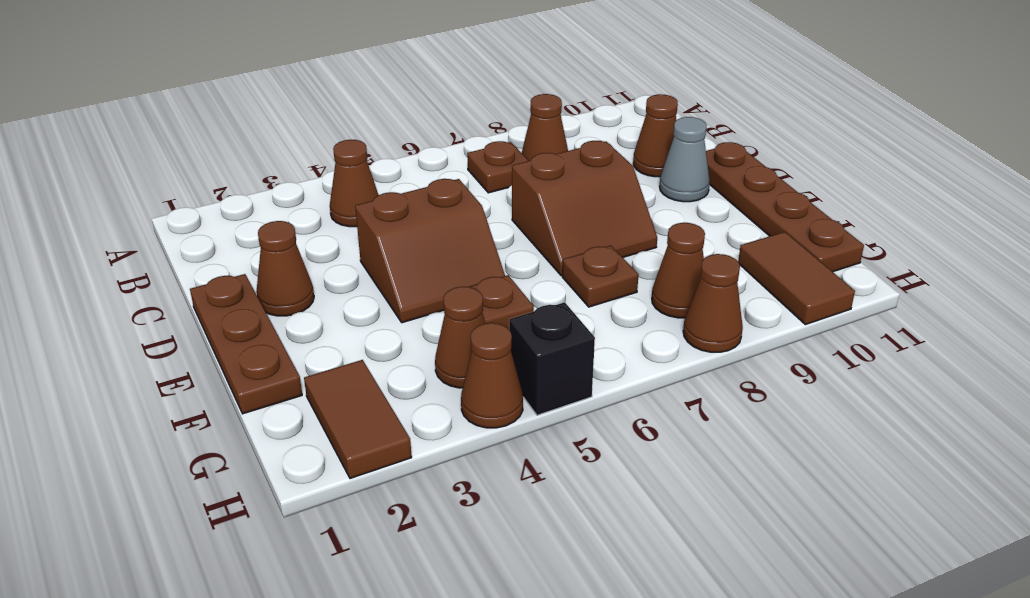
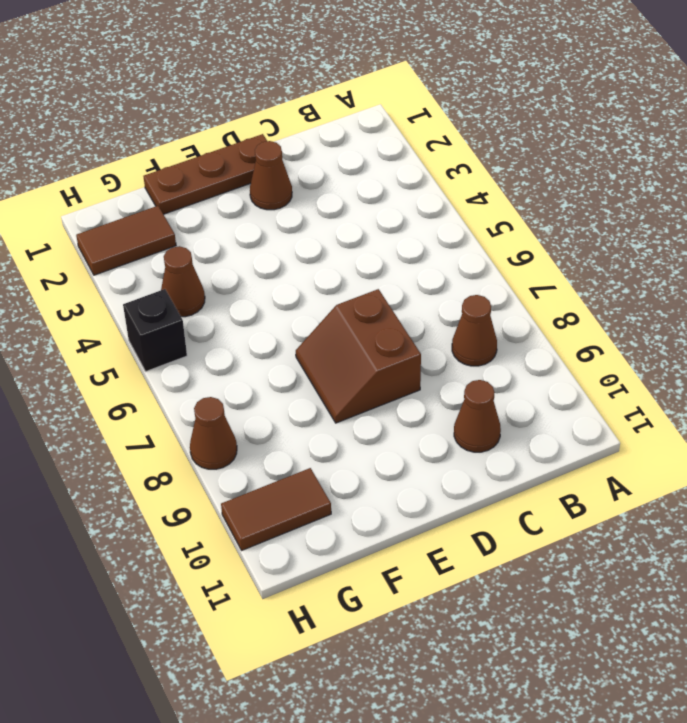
none -> brown cone B4 level 1
none -> brown plate B7 level 1
none -> brown slope D4:E5 level 1 top D

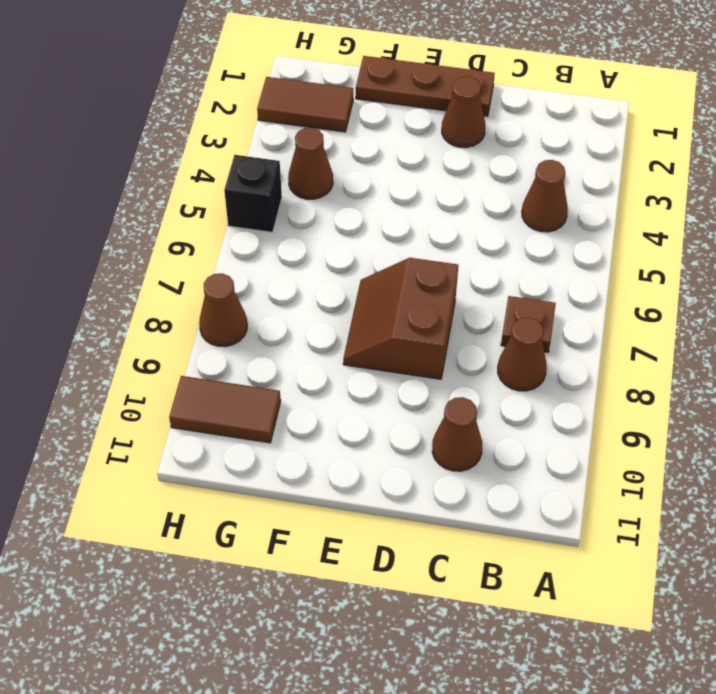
none -> brown slope D4:E5 level 1 top D
none -> grey cone D10 level 1
none -> brown plate D11:G11 level 1

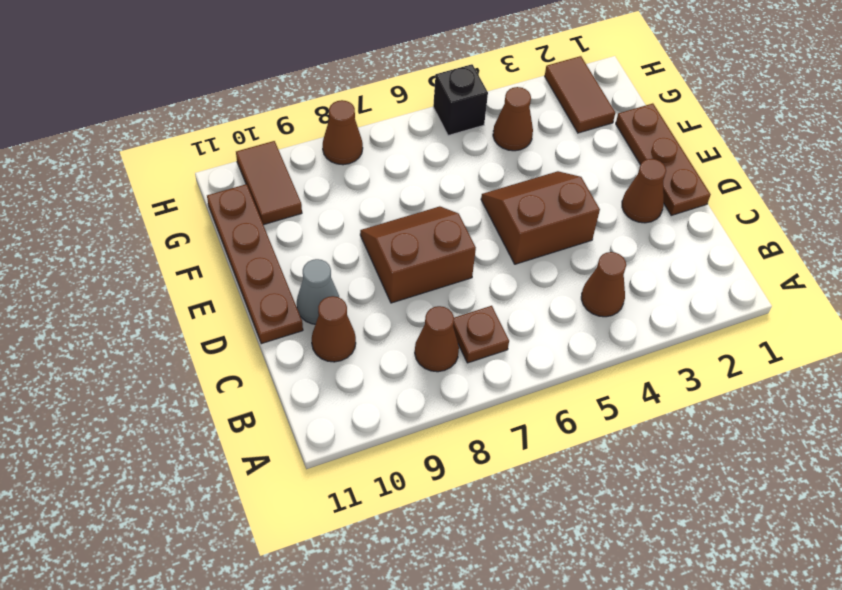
none -> brown plate F5 level 1
none -> brown plate F7 level 1
none -> brown cone G8 level 1

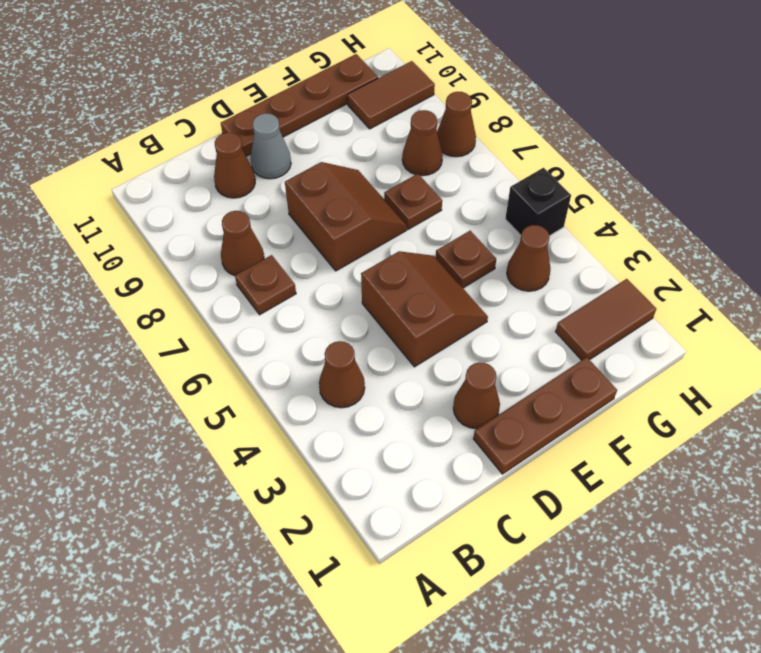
none -> brown cone H4 level 1

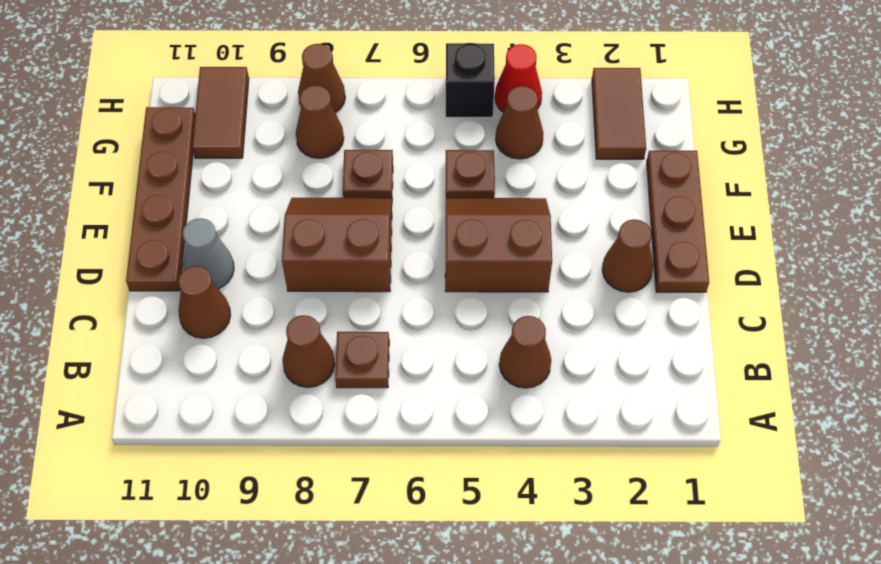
red cone H4 level 1 -> brown cone H4 level 1

